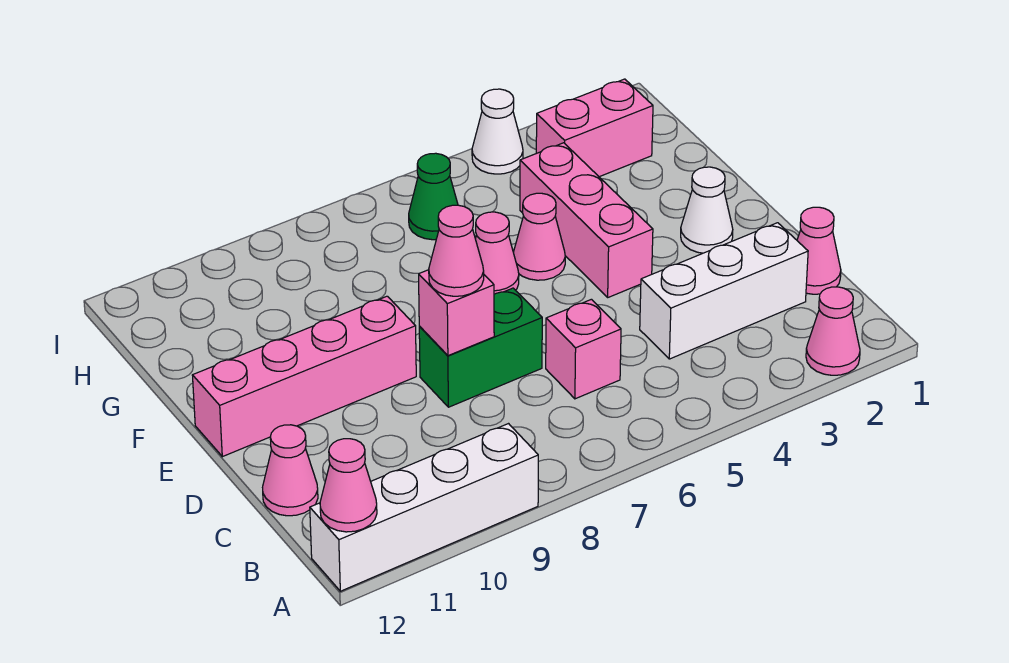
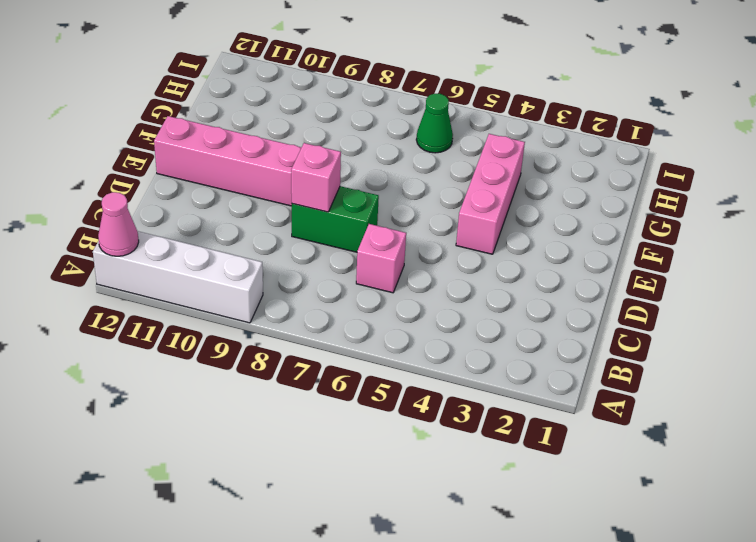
none -> pink cone A2 level 1
none -> pink cone C1 level 1
none -> white brick C2:C4 level 1

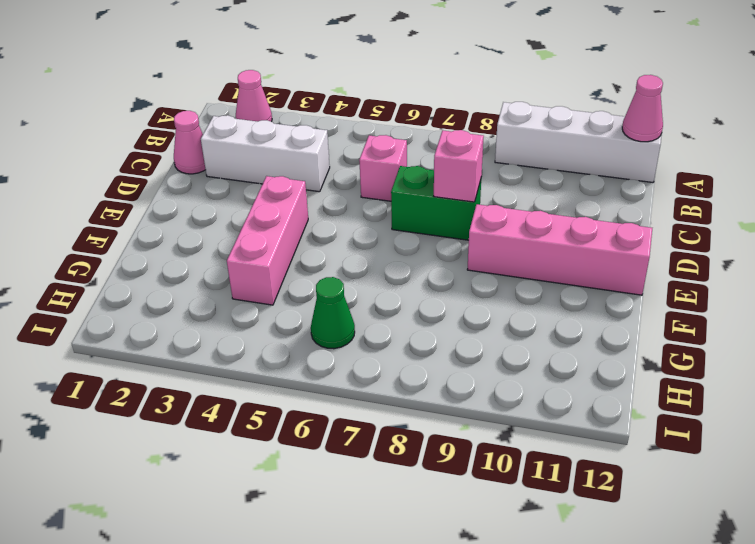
none -> pink cone C12 level 1
none -> white cone E2 level 1
none -> pink cone F5 level 1

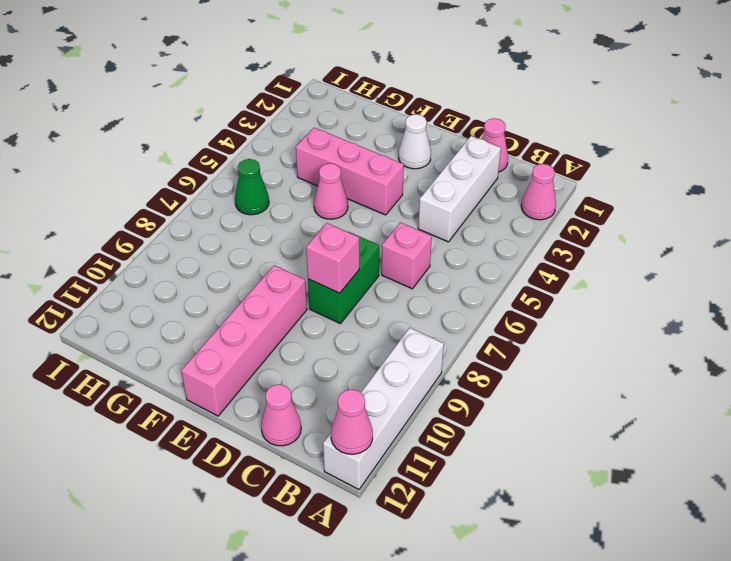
none -> pink cone F6 level 1
none -> pink brick H2:H3 level 1
none -> white cone I4 level 1

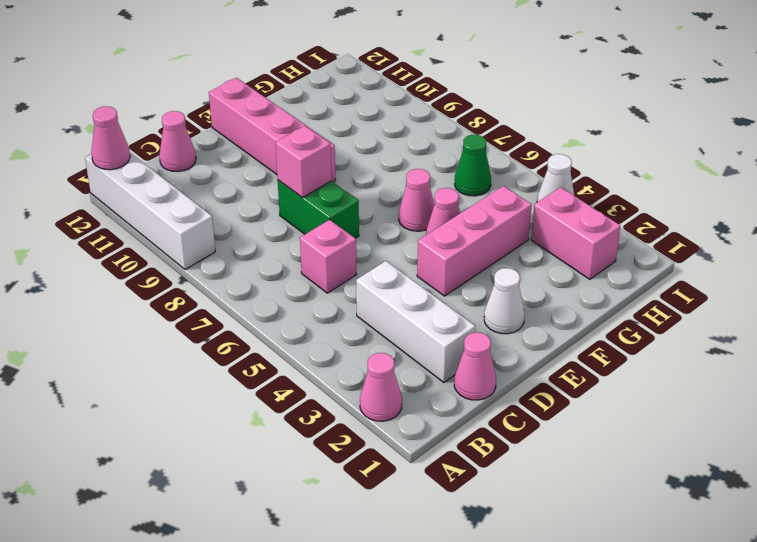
none -> pink cone D8 level 3

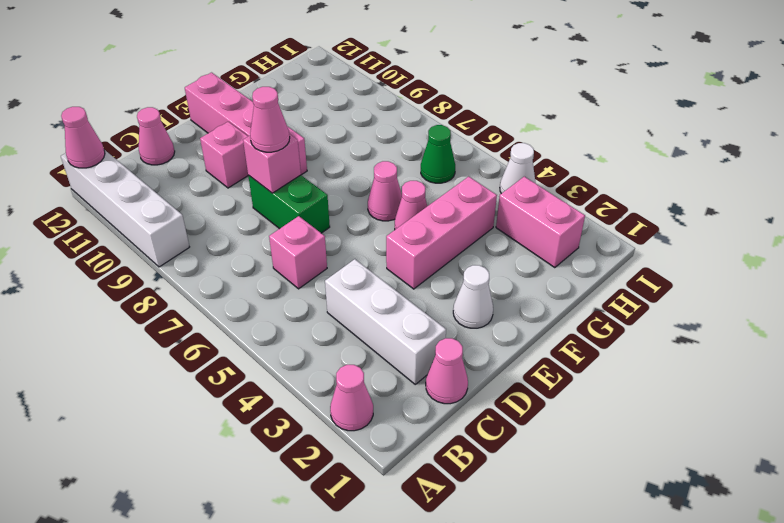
pink brick D10 level 1 -> none

